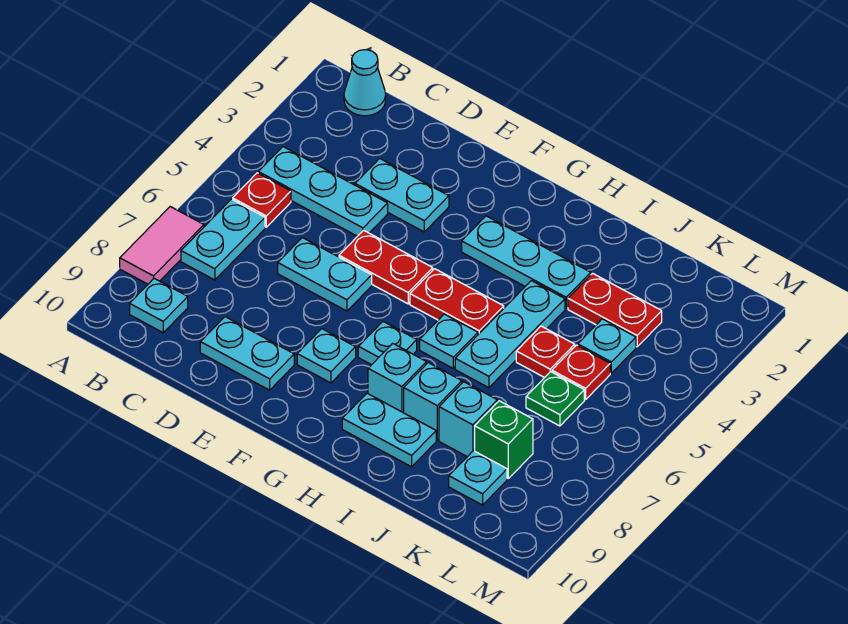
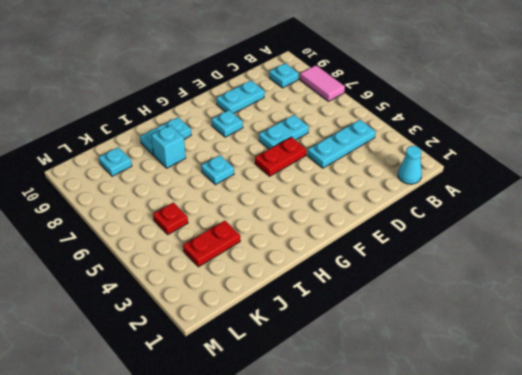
none -> red plate B5 level 1
none -> cyan plate B6:B7 level 1
none -> cyan plate D3:E3 level 1

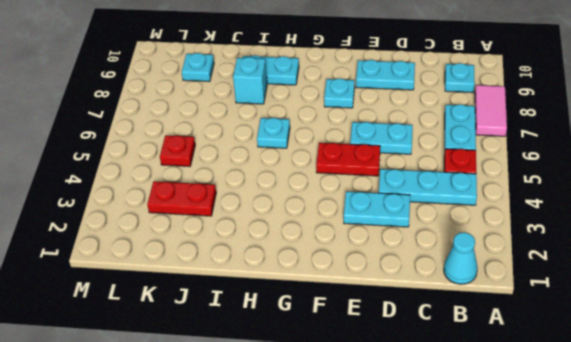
none -> cyan plate G3:I3 level 1
none -> red plate G5:H5 level 1
none -> cyan plate G7 level 1

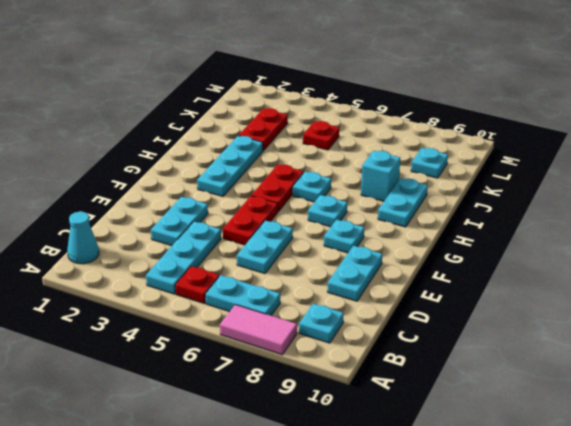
none -> cyan brick H8 level 1
none -> cyan plate I4:I6 level 1
none -> red plate J5 level 1

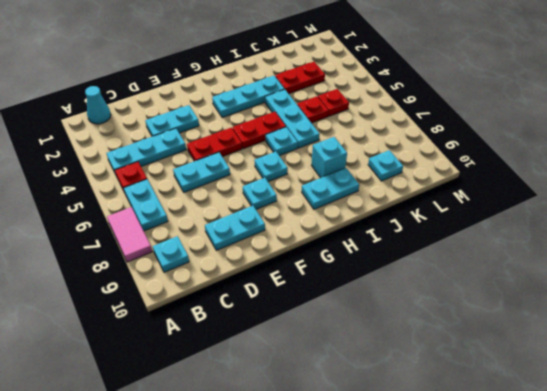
none -> cyan brick H8 level 1
none -> cyan brick J8 level 1
none -> cyan plate K4 level 1

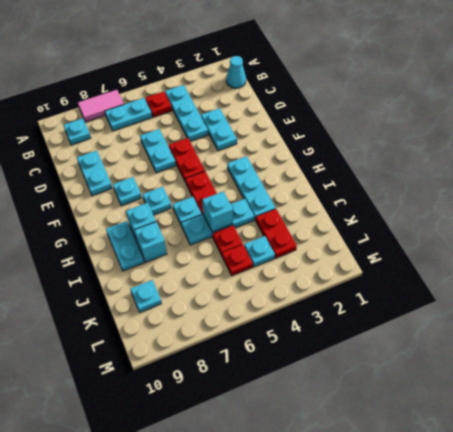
cyan brick I5 level 2 -> cyan brick J8 level 1
none -> green plate K6 level 1
none -> green brick K8 level 1

